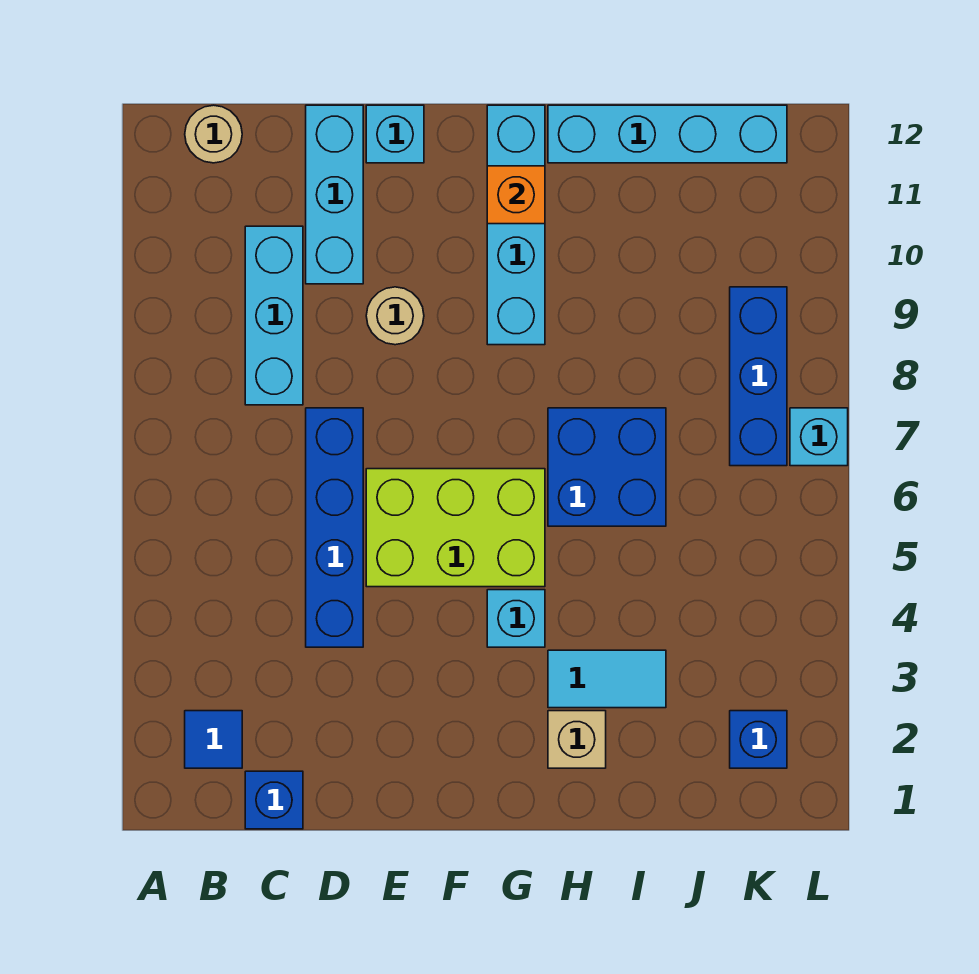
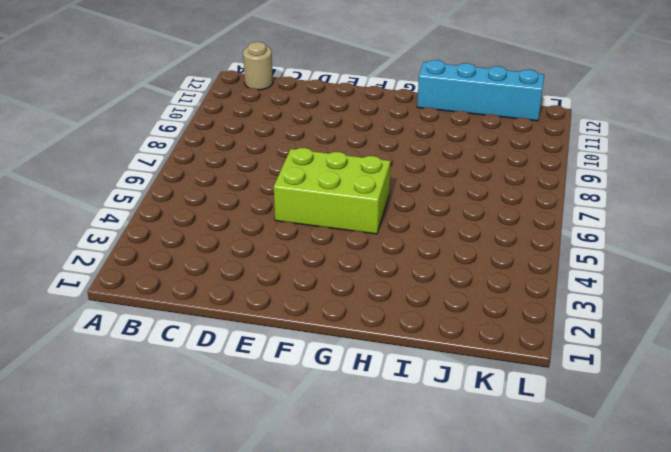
none -> blue tile B2 level 1
none -> blue brick C1 level 1
none -> cyan brick C8:C10 level 1

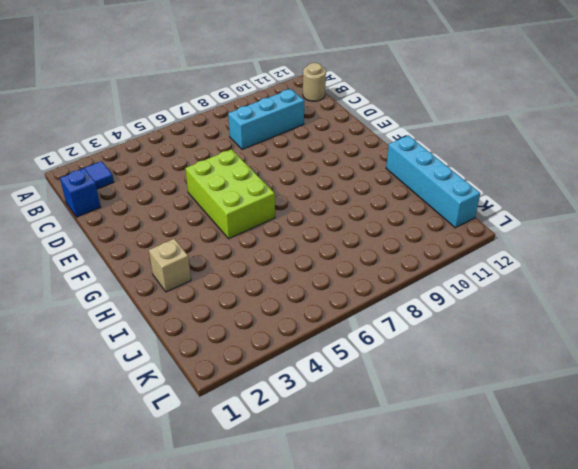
none -> blue brick D4:D7 level 1
none -> cyan brick D10:D12 level 1
none -> tan round brick E9 level 1

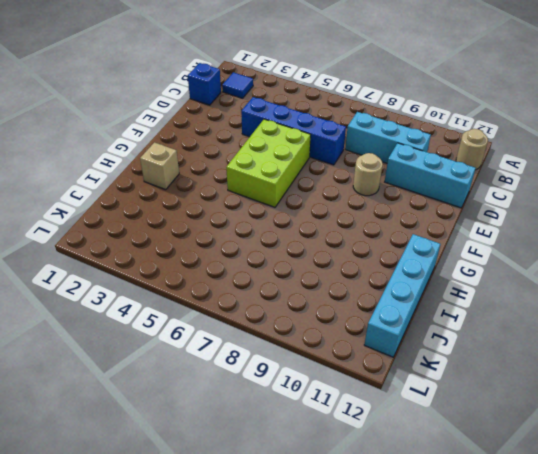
none -> cyan brick E12 level 1
none -> cyan brick G4 level 1
none -> cyan brick G9:G12 level 1

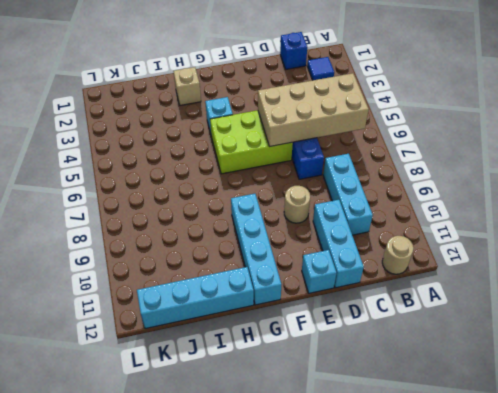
tan brick B5:E6 level 2 -> none
none -> cyan tile H3:I3 level 1
none -> blue brick H6:I7 level 1
none -> blue brick K2 level 1

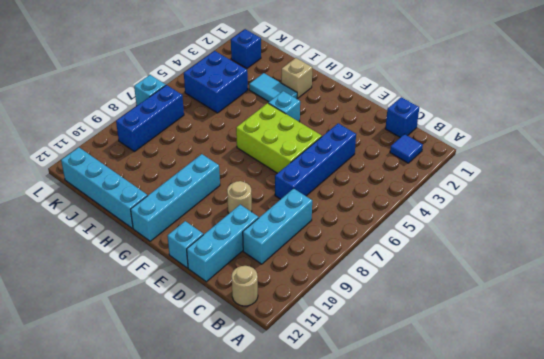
blue brick J4:K5 level 1 -> blue brick H6:I7 level 1
none -> orange brick G11 level 2

